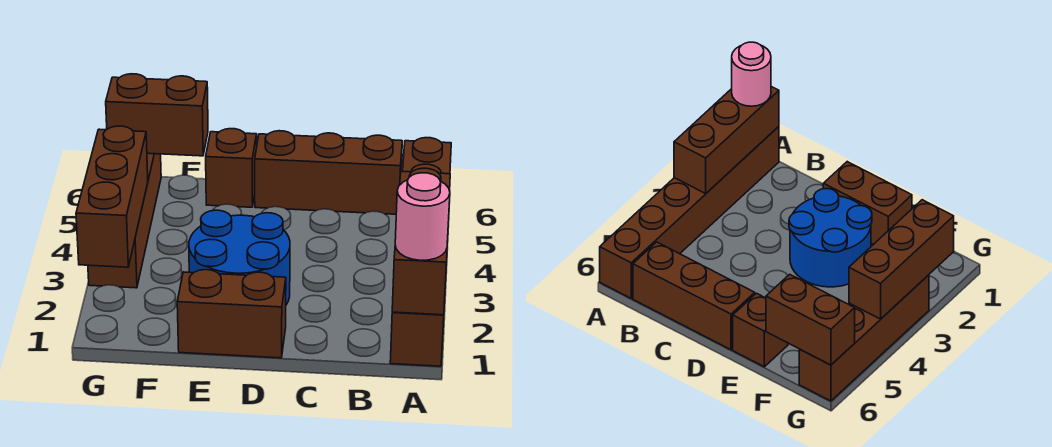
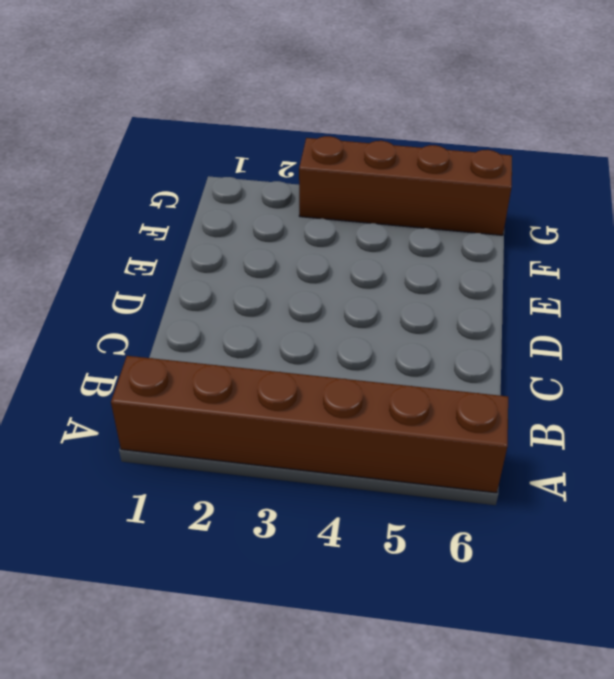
none -> brown brick B6:D6 level 1
none -> brown brick D1:E1 level 1

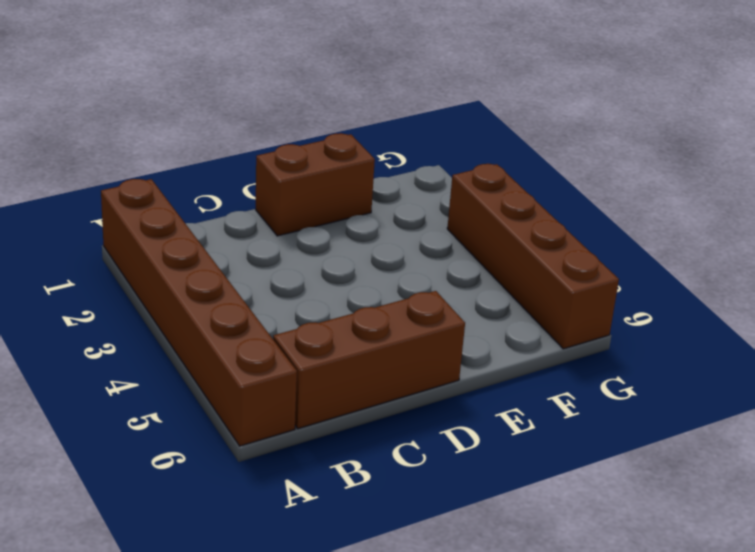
none -> blue round brick D2:E3 level 1
none -> brown brick E6 level 1

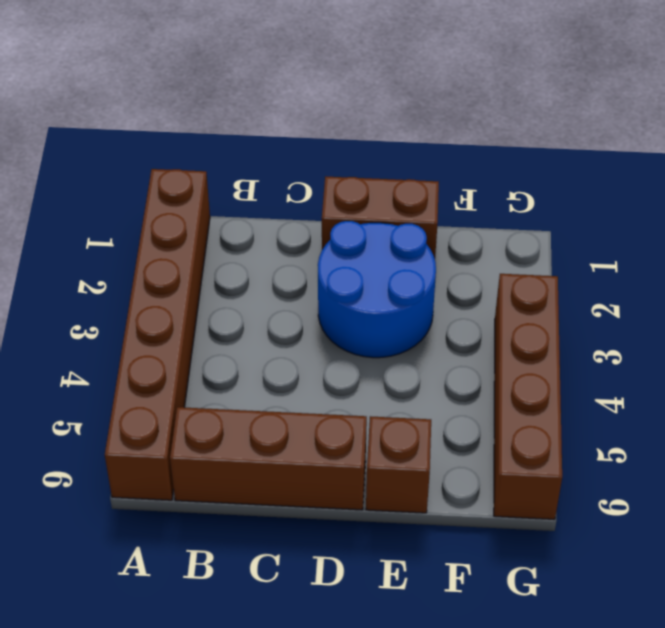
none -> brown brick A1:A3 level 2
none -> brown brick F6:G6 level 2

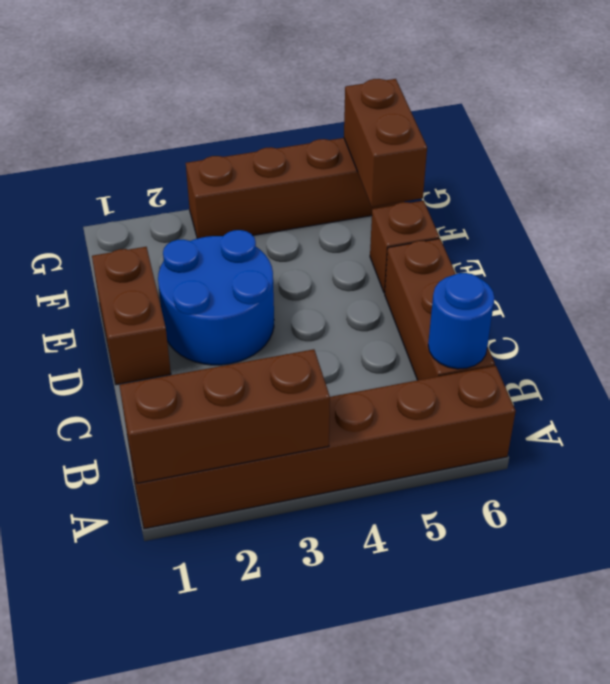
blue round brick B6 level 2 -> none
none -> brown brick G2:G4 level 2
none -> pink round brick A1 level 3

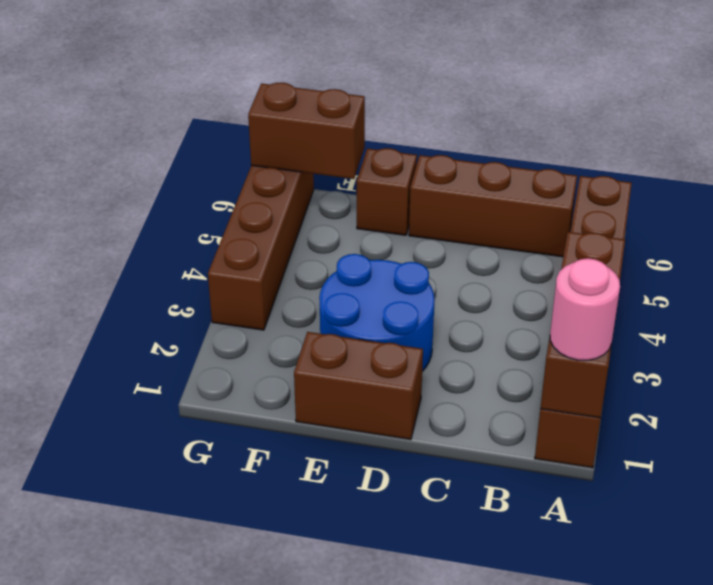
none -> brown brick G2:G4 level 2

